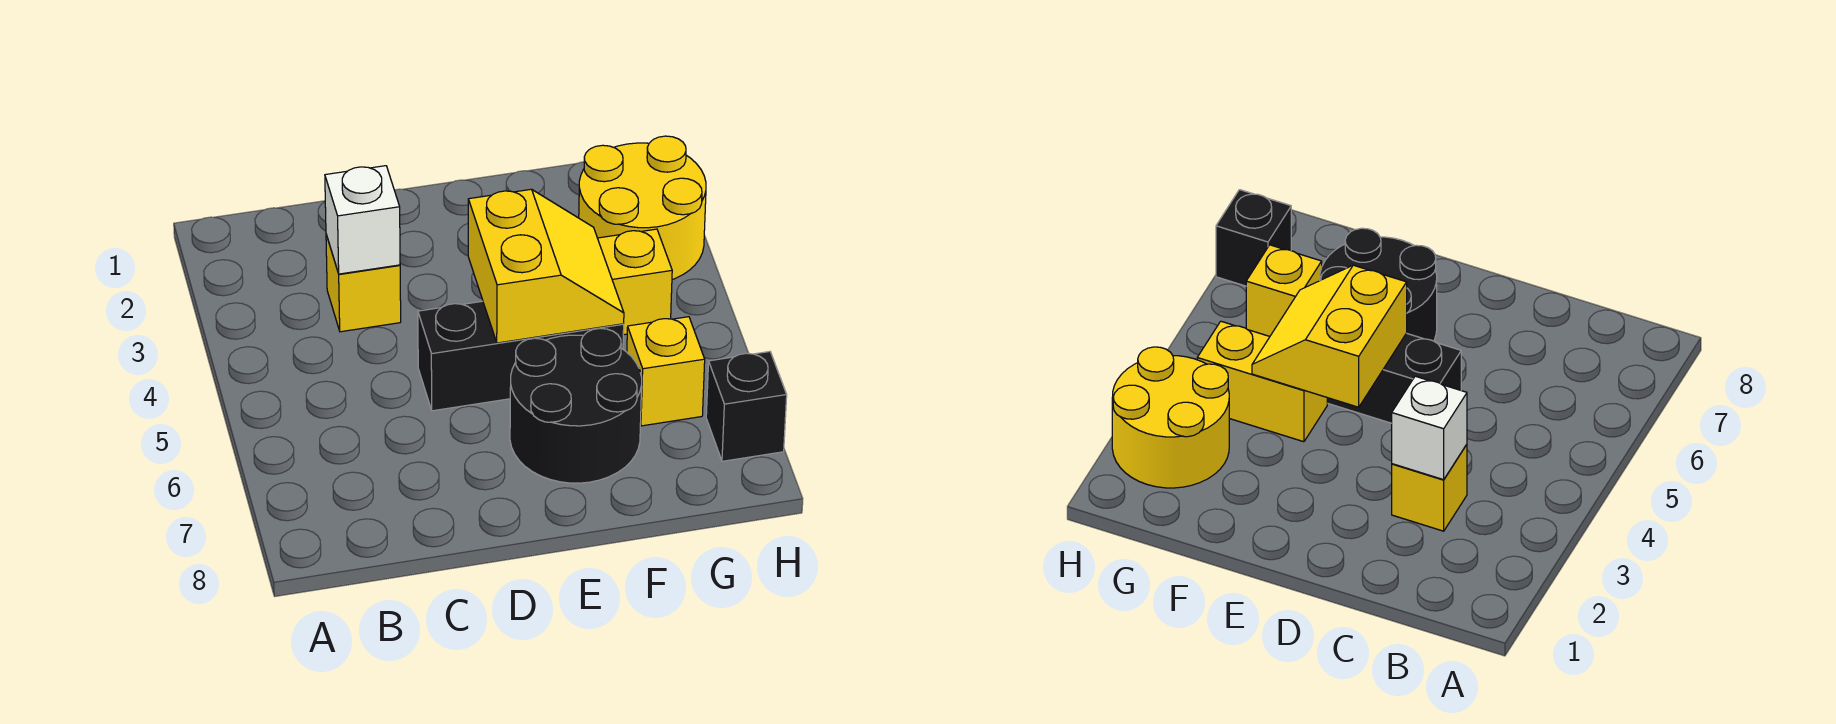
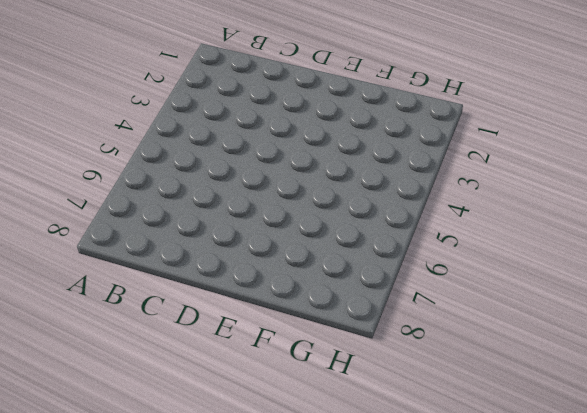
none -> yellow brick C3 level 1
none -> black brick D5:F5 level 1

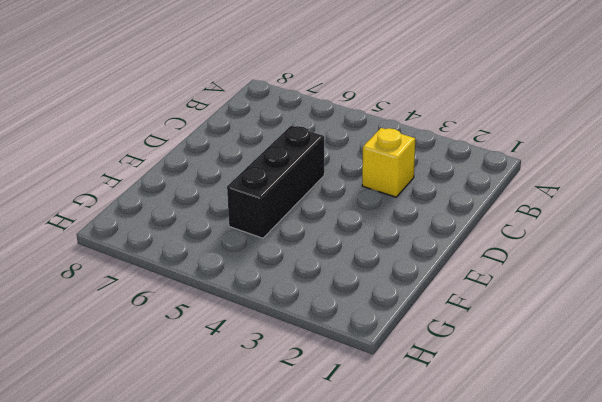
none -> black round brick E6:F7 level 1
none -> yellow brick F4:G4 level 1

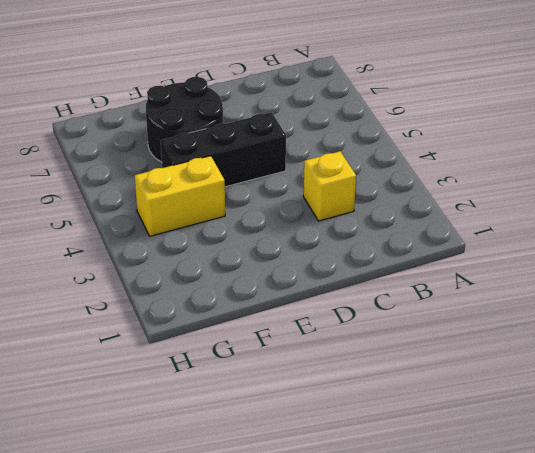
none -> yellow round brick G2:H3 level 1
none -> yellow brick G6 level 1

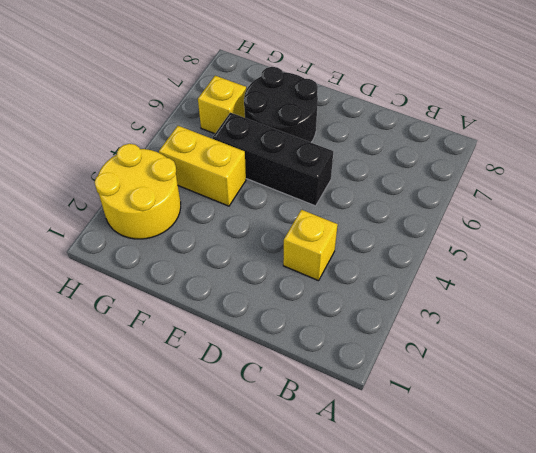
none -> black brick H7 level 1
none -> white brick C3 level 2

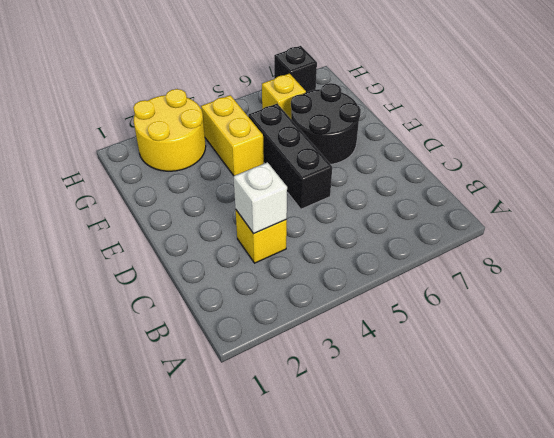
none -> yellow slope E4:F5 level 2 top E

